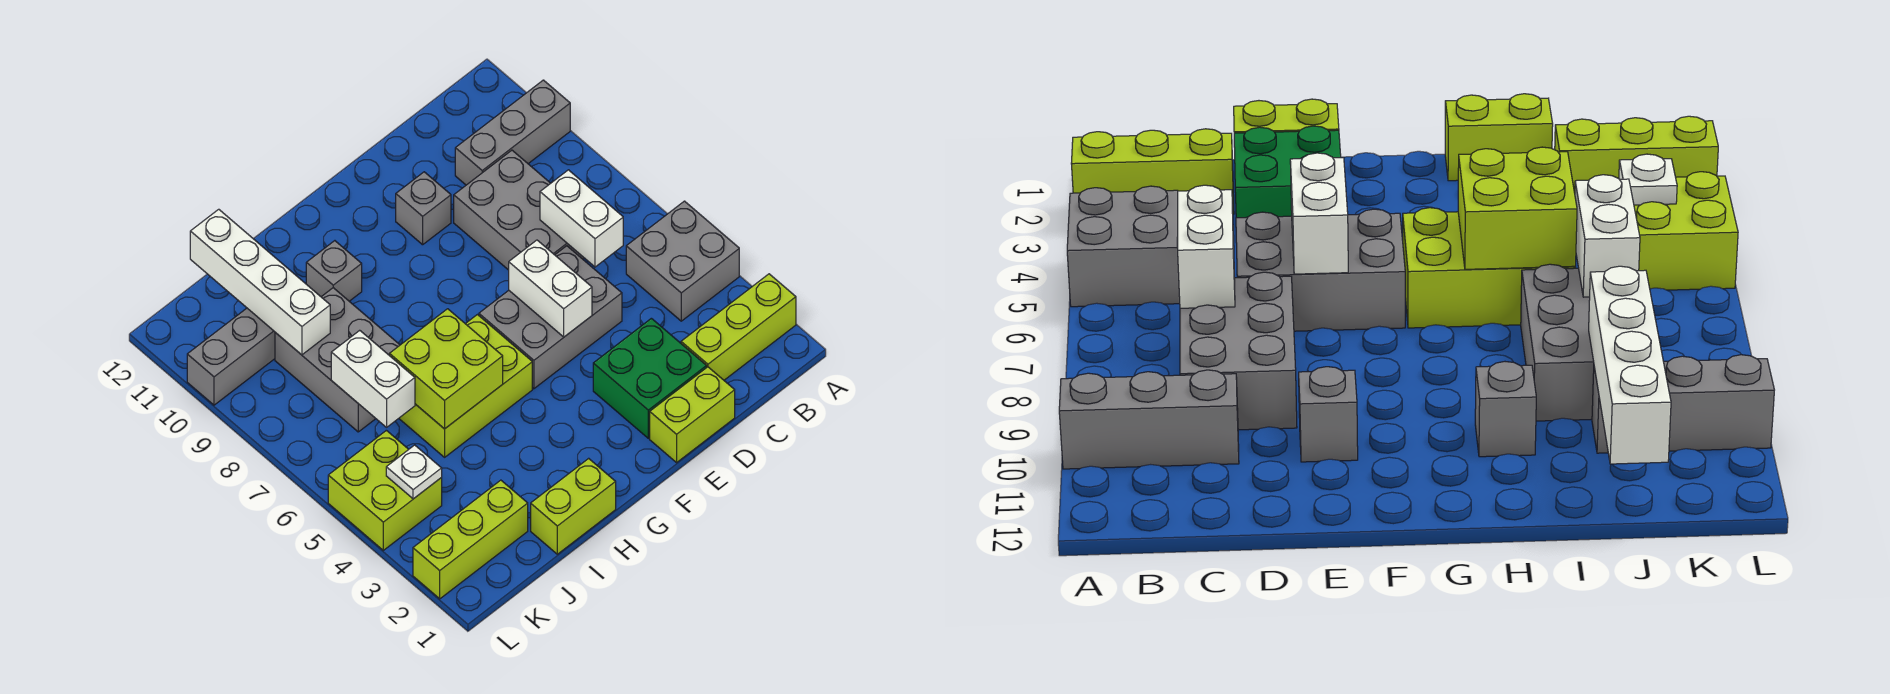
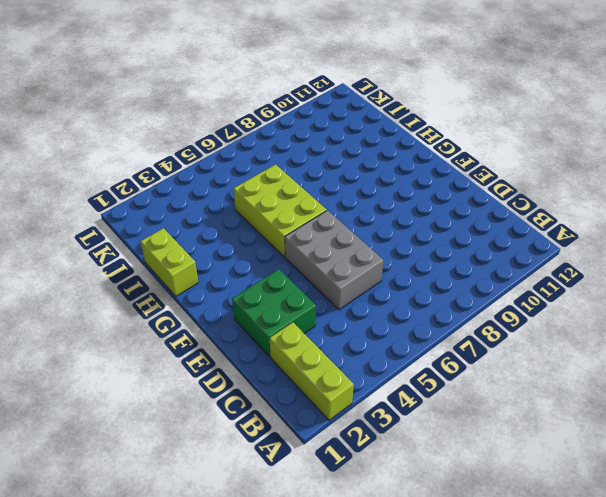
none -> grey brick A4:B5 level 1
none -> grey brick A10:C10 level 1
none -> grey brick C7:D9 level 1

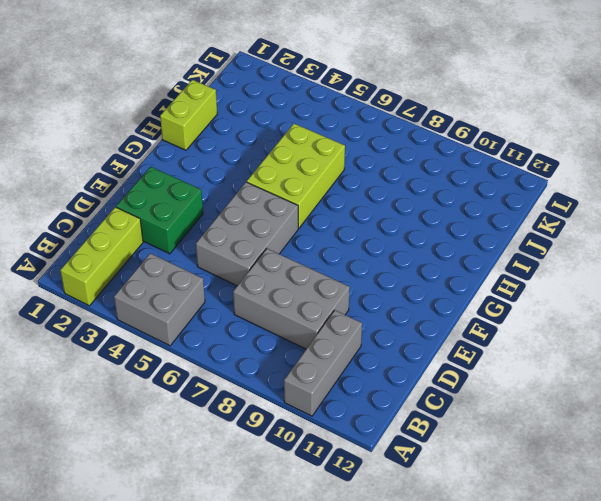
none -> lime brick D1:E1 level 1
none -> grey brick E10 level 1
none -> grey brick H10 level 1

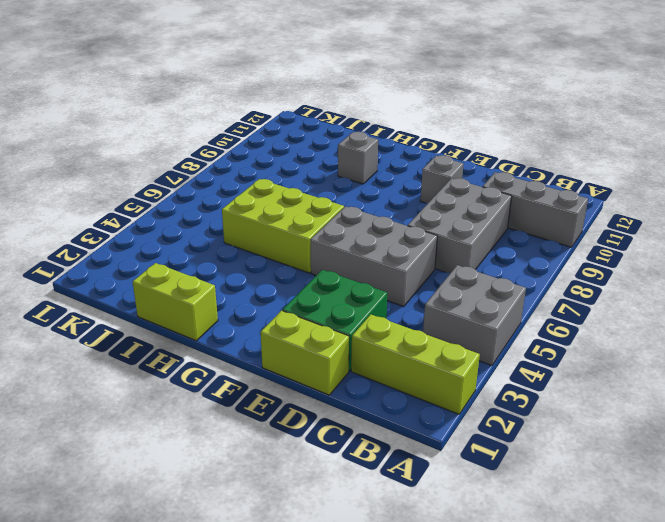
none -> grey brick I7:J9 level 1
none -> lime brick J2:L2 level 1
none -> grey brick J10:L10 level 1

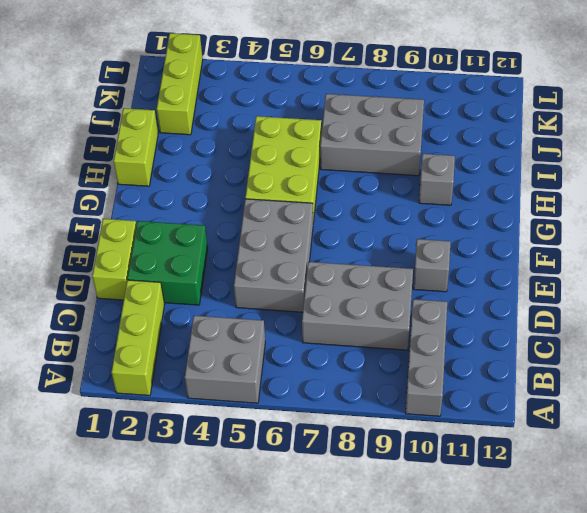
none -> grey brick J10:L10 level 1
none -> lime brick K4:L5 level 1
none -> white brick C6:C7 level 2

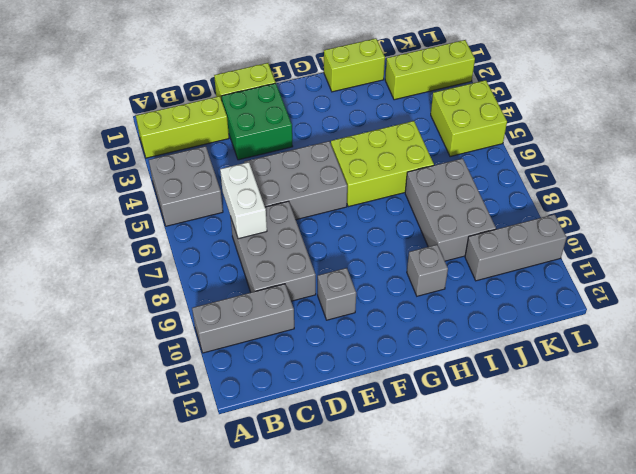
none -> white brick E5:E6 level 2
none -> lime brick H5:I6 level 2
none -> white brick J6:J7 level 2

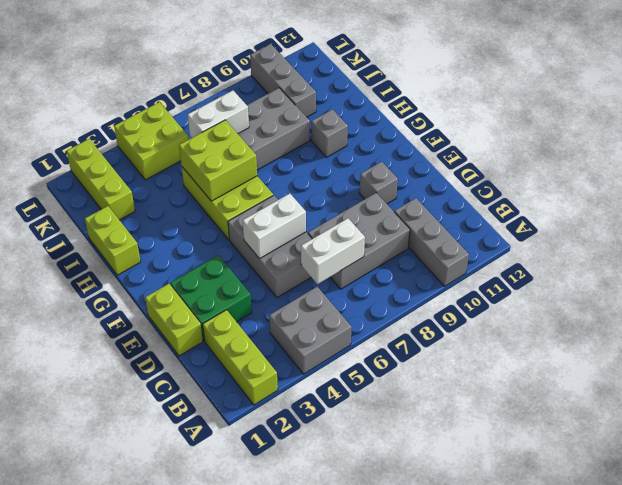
none -> white brick J9:J12 level 2
none -> white plate K4 level 2

